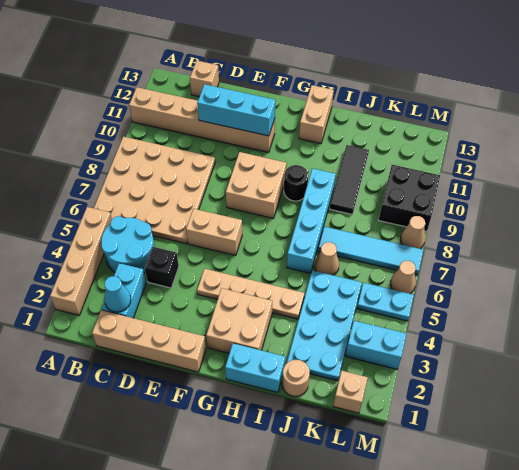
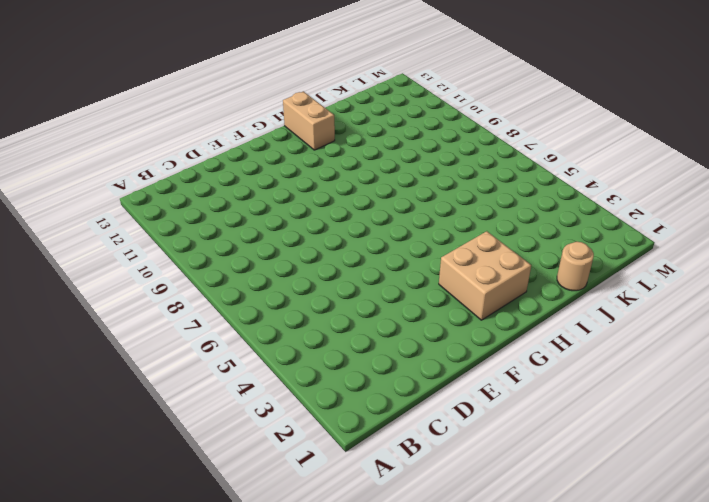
none -> tan brick A2:A5 level 1
none -> tan plate A6:D9 level 1
none -> tan brick A11:F11 level 1

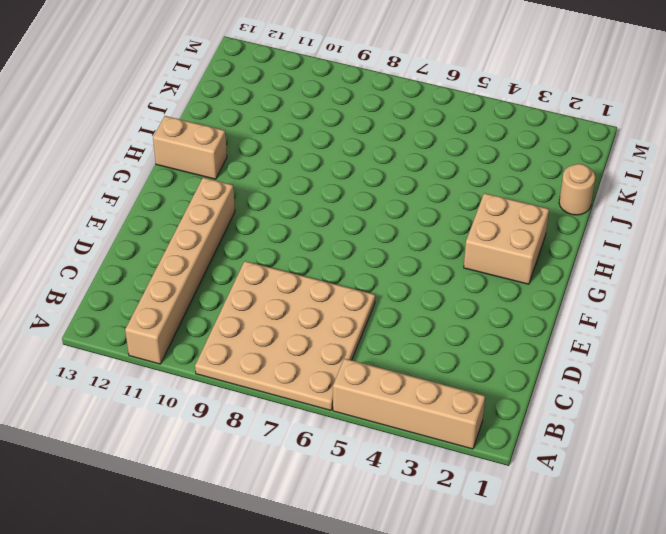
none -> cyan round brick B4:C5 level 1
none -> tan brick C1:F1 level 1
none -> cyan brick C2:C3 level 1

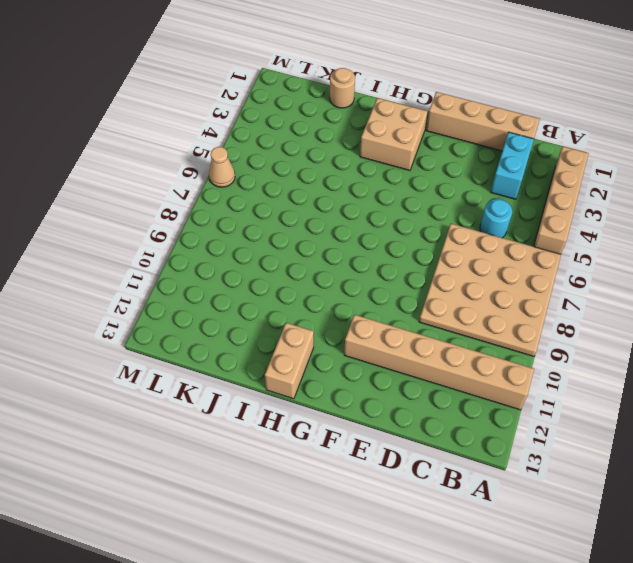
cyan round brick C5 level 1 -> cyan round brick B4:C5 level 1
none -> tan brick C13 level 1
none -> black brick D4 level 1
none -> tan brick E6:F6 level 1

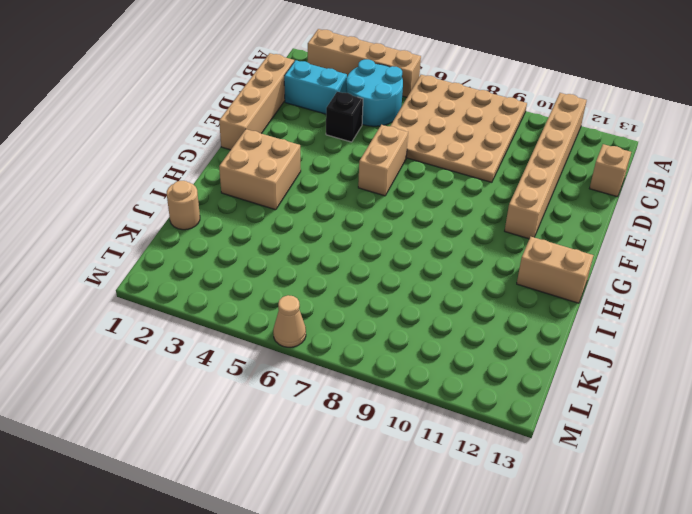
none -> tan plate F4:I4 level 1
none -> tan brick F8:G9 level 1
none -> cyan brick H1:I1 level 1

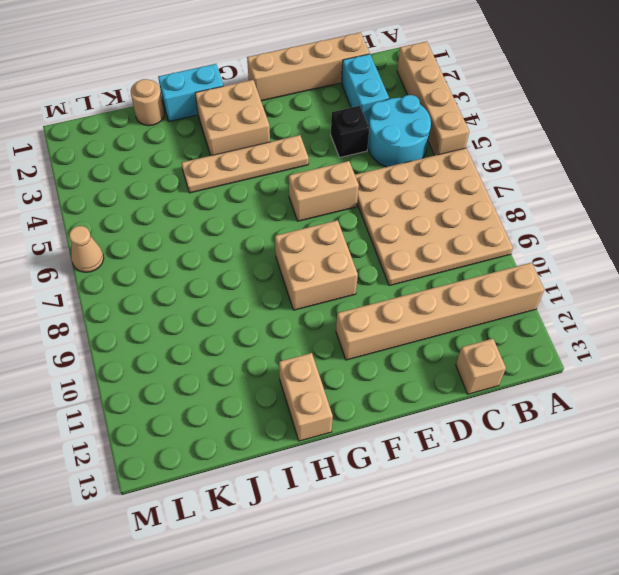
none -> black round brick H9 level 1
none -> cyan brick I6:I9 level 1
none -> cyan plate J2:K5 level 1

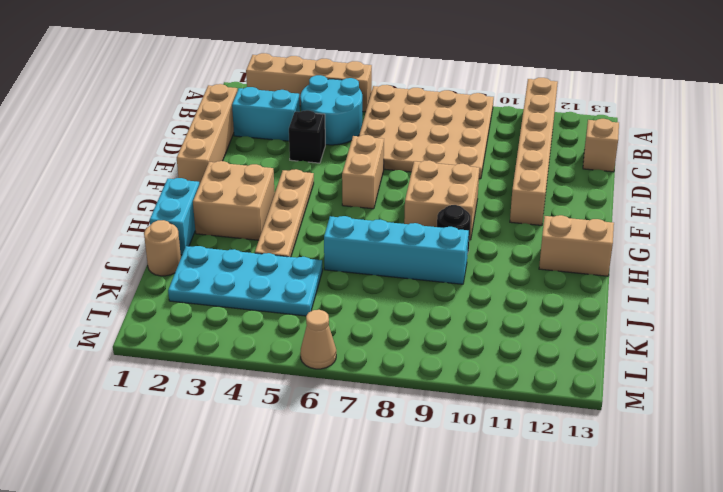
none -> tan cone J6 level 1
none -> cyan tile J7:M7 level 1
none -> black tile J9:J11 level 1

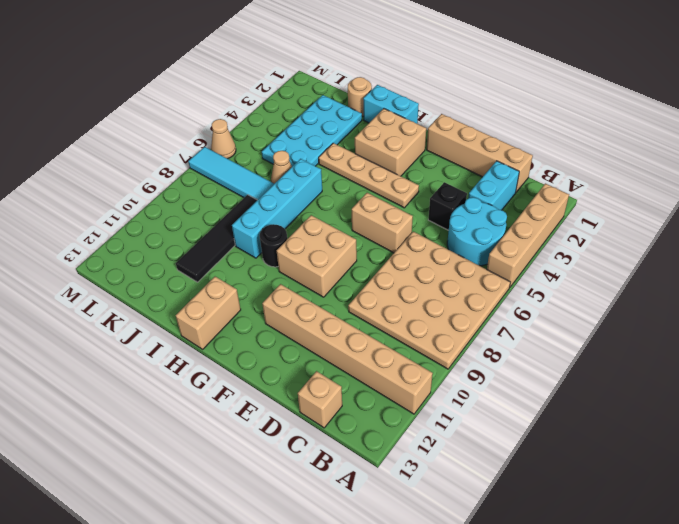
black tile J8:J11 level 1 -> black tile J9:J11 level 1
none -> tan brick L1 level 1
none -> cyan brick L3:M3 level 1
none -> cyan plate L5:M5 level 1

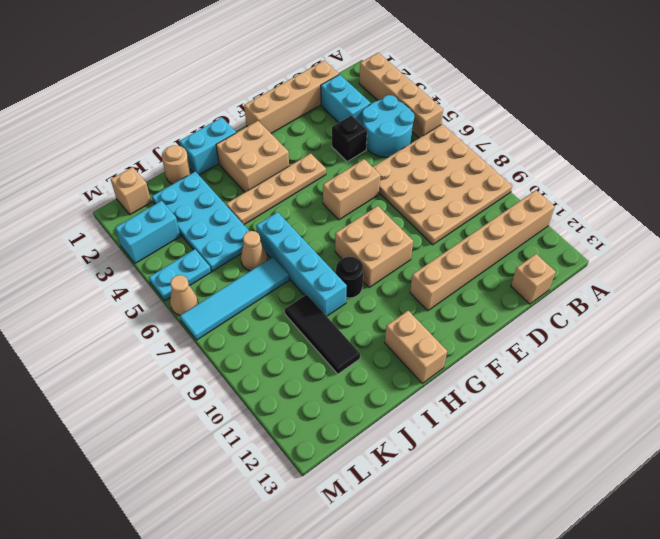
none -> black brick L9:M10 level 1
none -> tan cone M8 level 1
none -> cyan cone C2 level 2

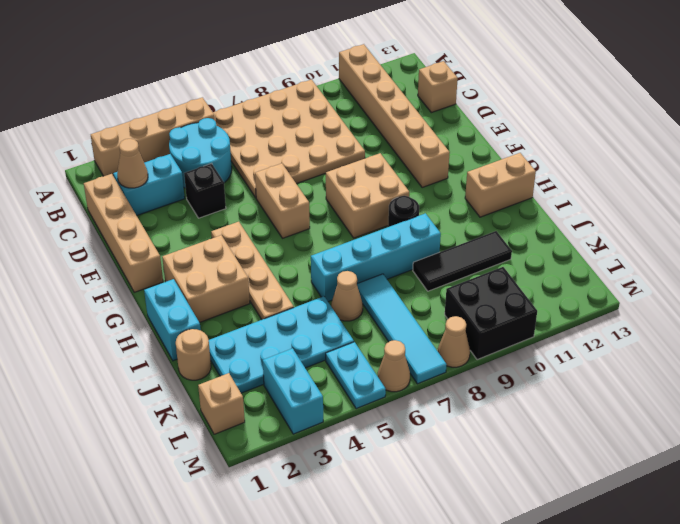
tan cone C2 level 2 -> cyan cone C2 level 2
none -> cyan brick D11:F11 level 2

